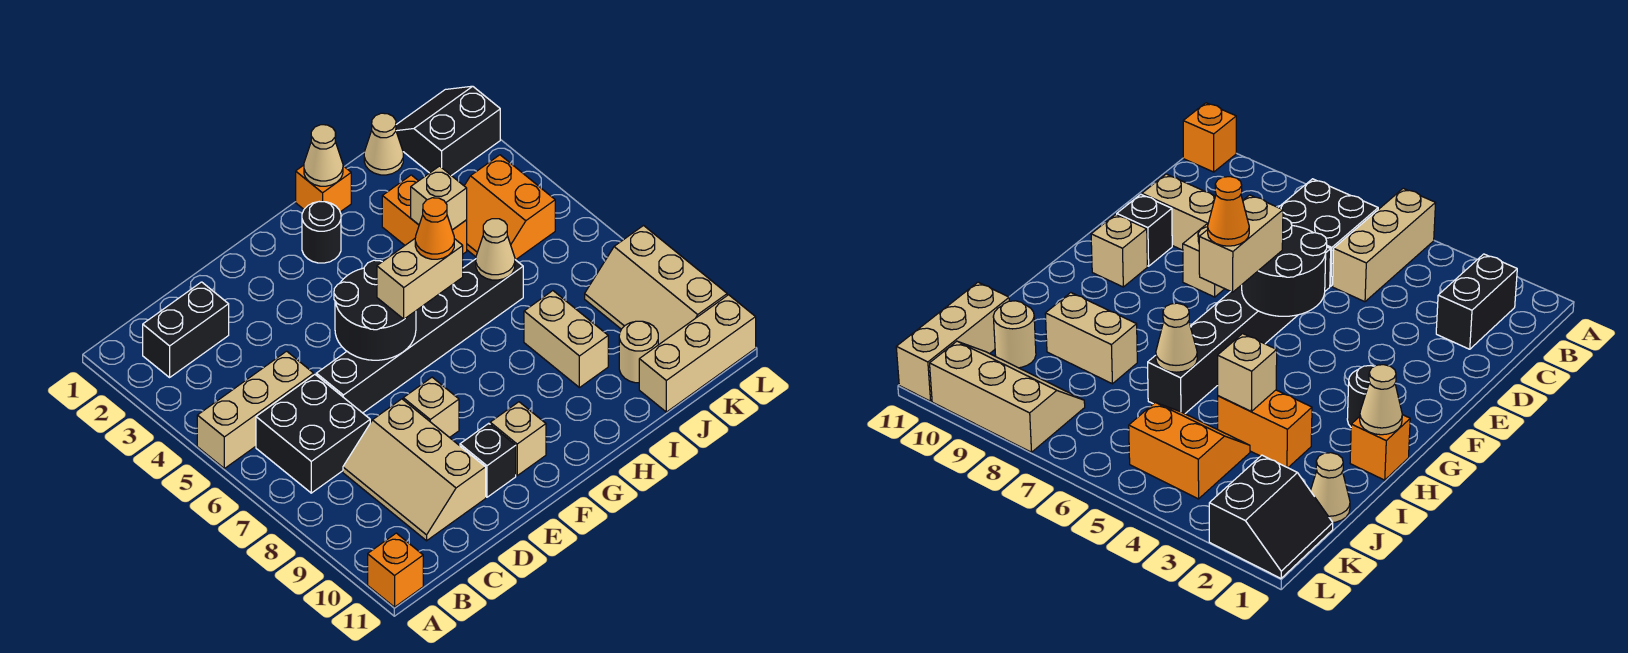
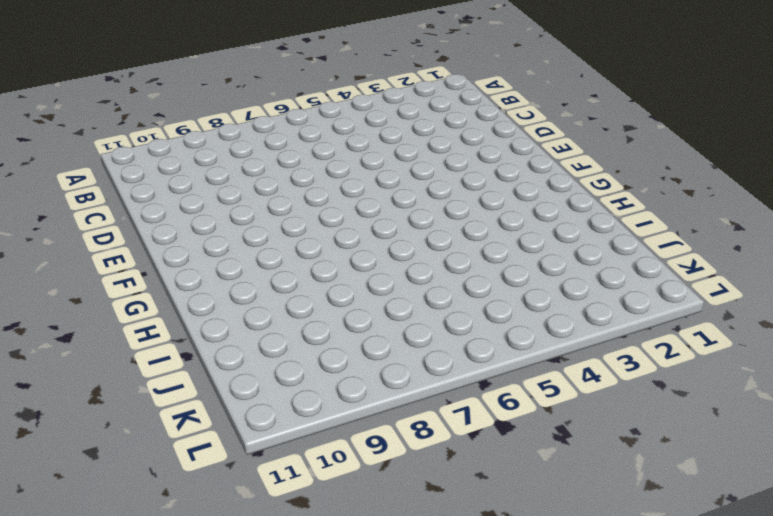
none -> tan brick A5:C5 level 1
none -> orange brick A11 level 1
none -> black brick B2:C2 level 1

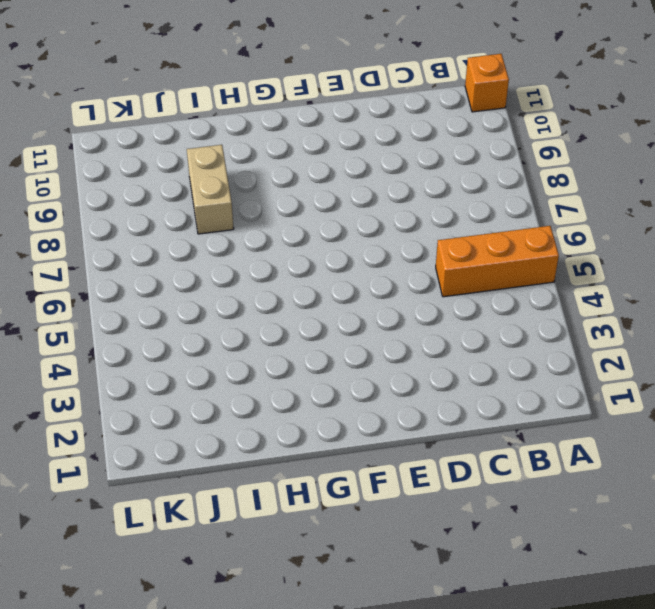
orange brick A5:C5 level 1 -> tan brick A5:C5 level 1
none -> black brick B2:C2 level 1
none -> black brick B6:C7 level 1
none -> tan slope C8:D10 level 1 top D

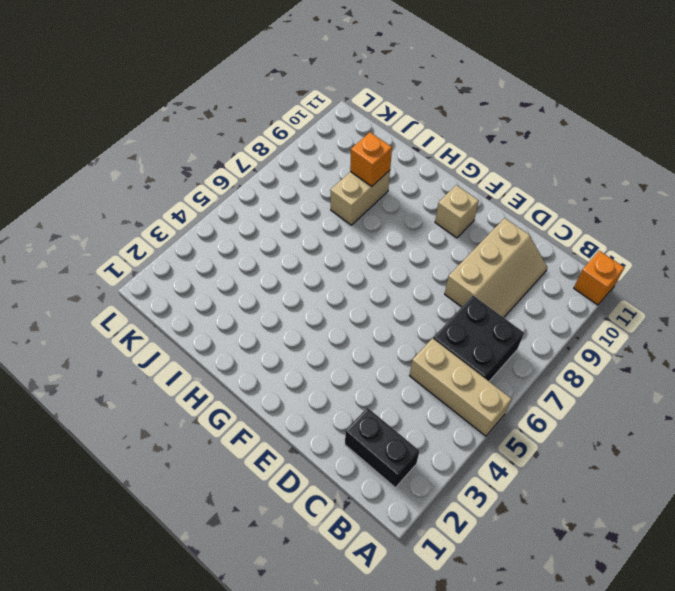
orange brick I9 level 2 -> orange brick H1 level 1
none -> black brick D6:I6 level 1
none -> tan brick E8 level 1
none -> black brick E10 level 1

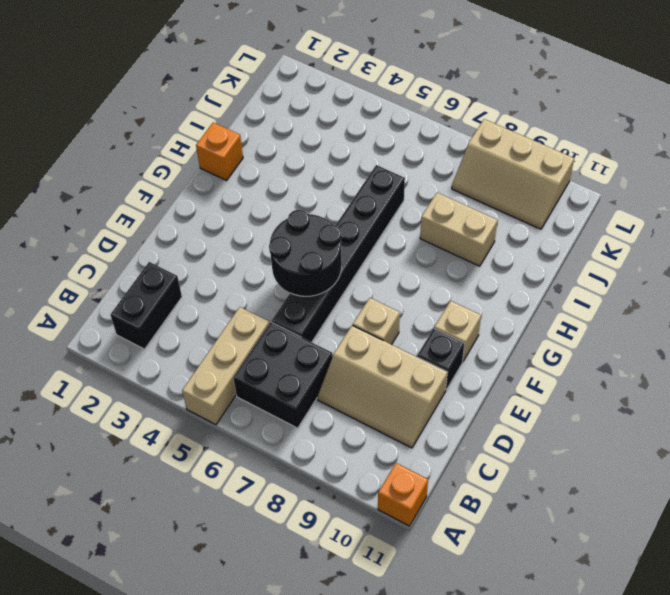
none -> black round brick G2 level 1
none -> orange brick I3:I4 level 1
none -> tan cone J1 level 1

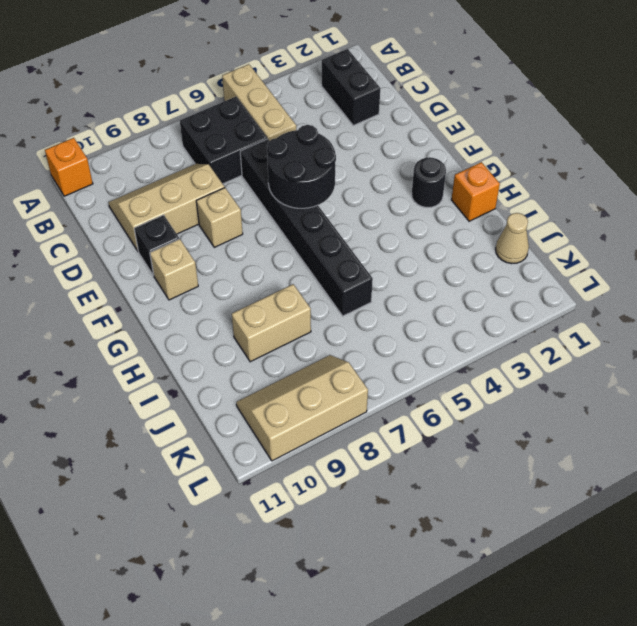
none -> orange brick I3:I4 level 1
none -> orange slope J4:K5 level 1 top K
none -> tan round brick J10 level 1

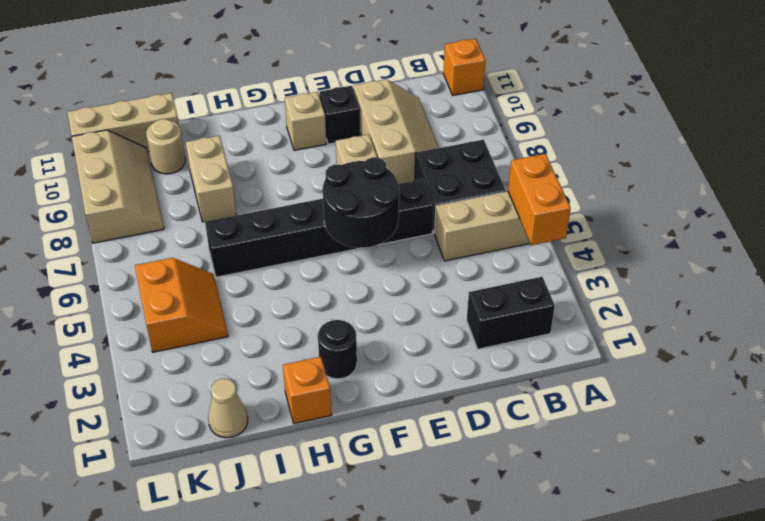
orange brick A4:A5 level 2 -> orange brick I3:I4 level 1
none -> black slope K1:L2 level 1 top 2
none -> tan cone H1 level 2
none -> tan brick I4 level 2

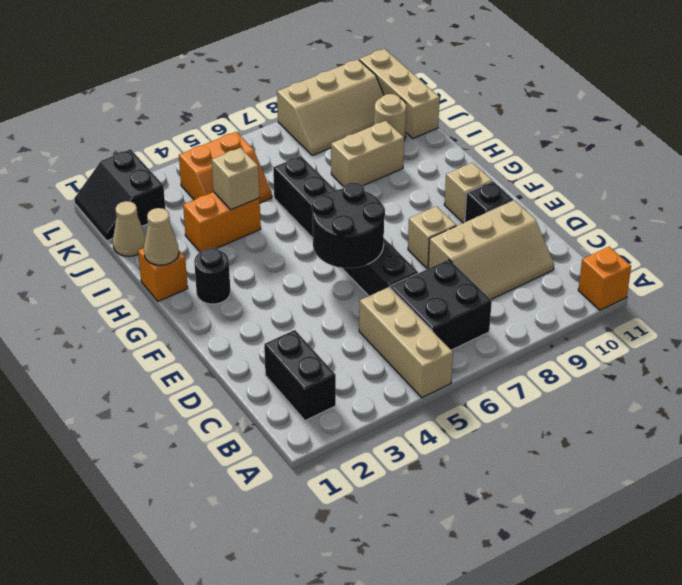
none -> tan cone I6 level 2
none -> tan brick F6:G6 level 3
none -> orange cone G6 level 4

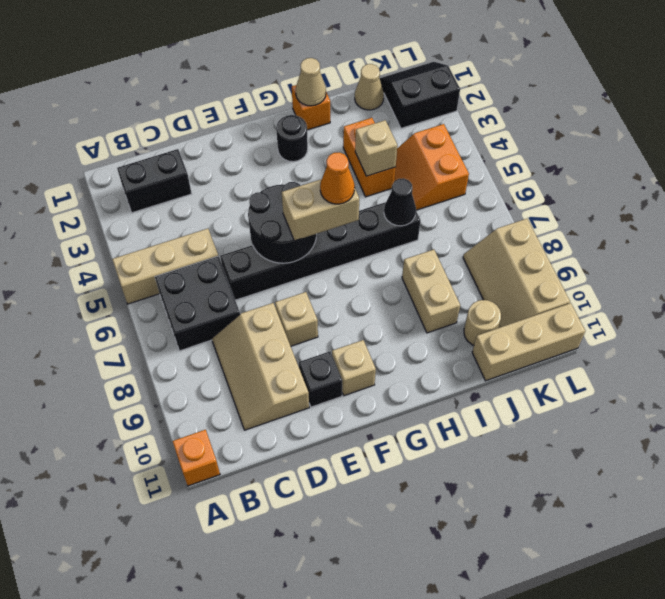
black cone I6 level 2 -> tan cone I6 level 2

